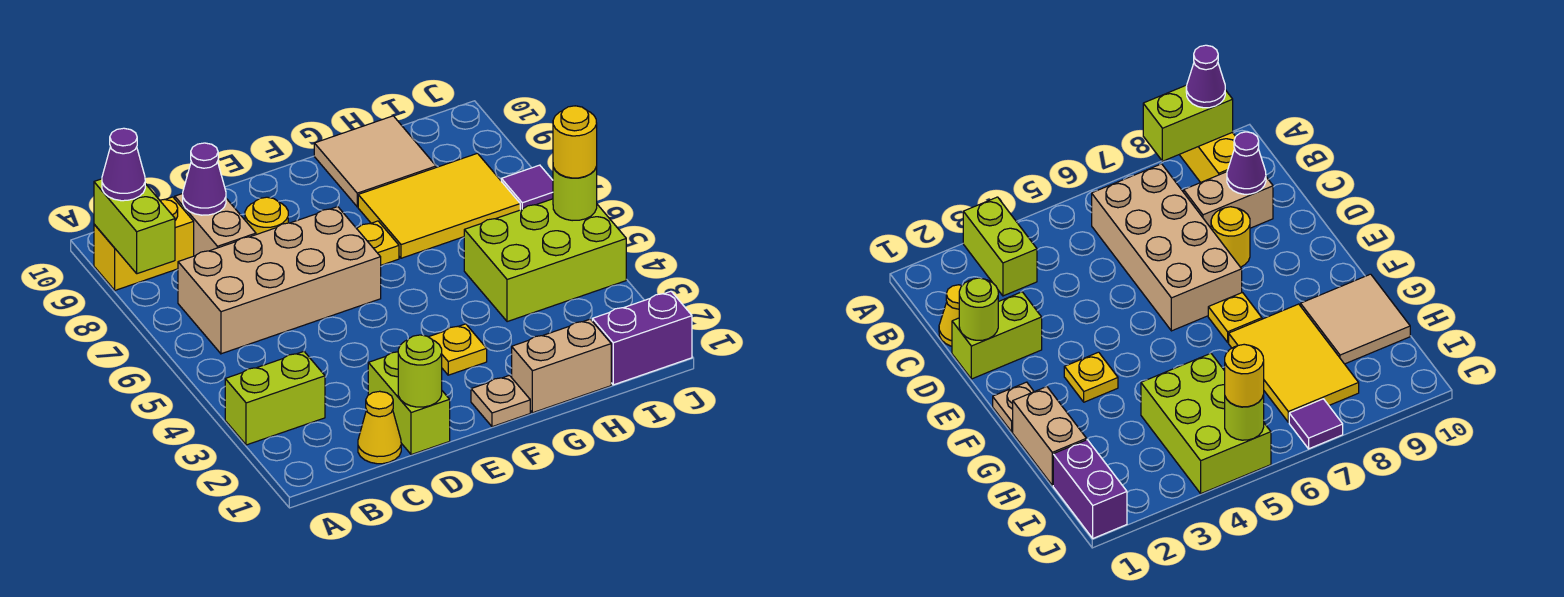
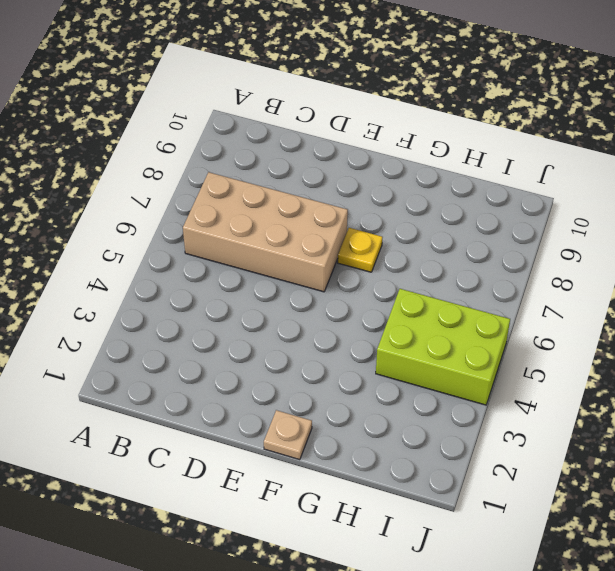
none -> lime brick A3:B3 level 1
none -> yellow brick A9:B9 level 1
none -> yellow cone C1 level 1

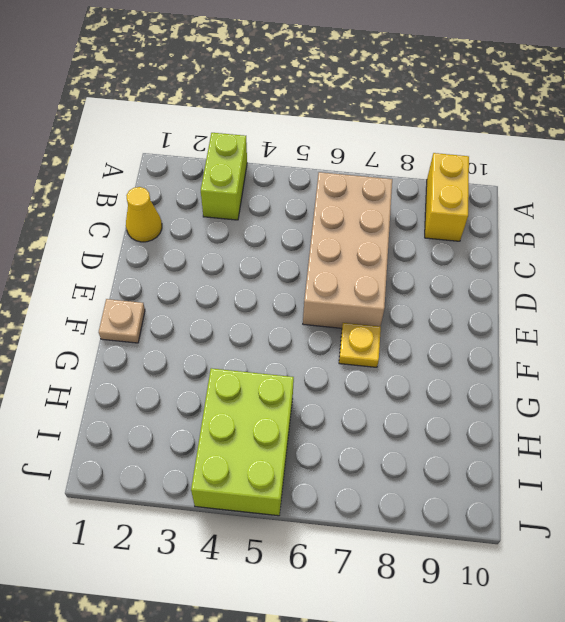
none -> tan brick C8:C9 level 1
none -> lime brick D1:D2 level 1
none -> yellow round brick D8 level 1

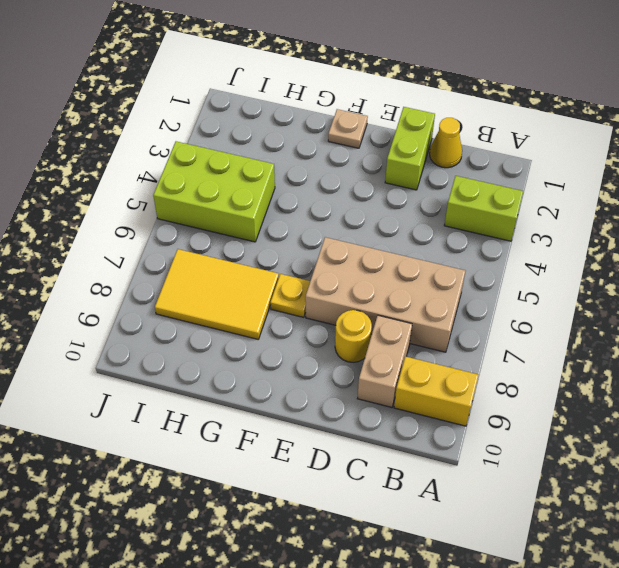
none -> yellow plate F3 level 1
none -> tan brick G1:H1 level 1
none -> tan tile G9:H10 level 1

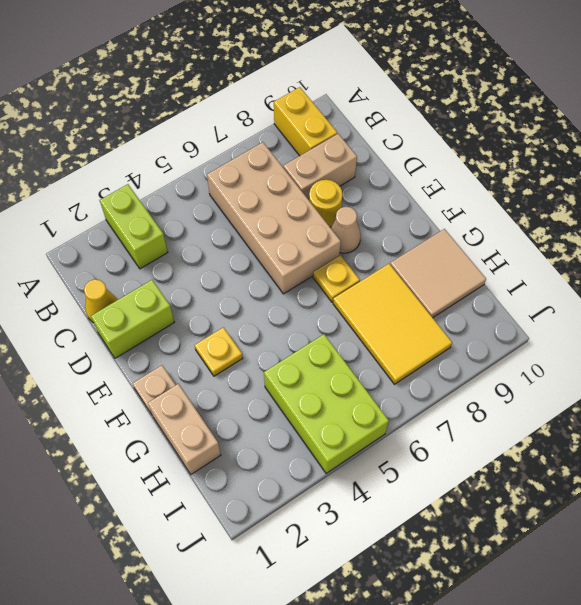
tan cone E8 level 1 -> none
none -> purple brick I1:J1 level 1
none -> purple tile J7 level 1
none -> lime brick A8:A9 level 2

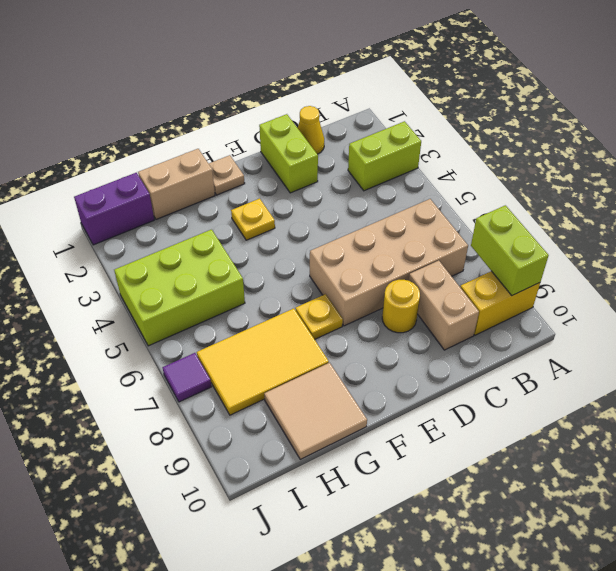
none -> purple cone C9 level 2
none -> lime round brick D1 level 2
none -> lime round brick J5 level 2

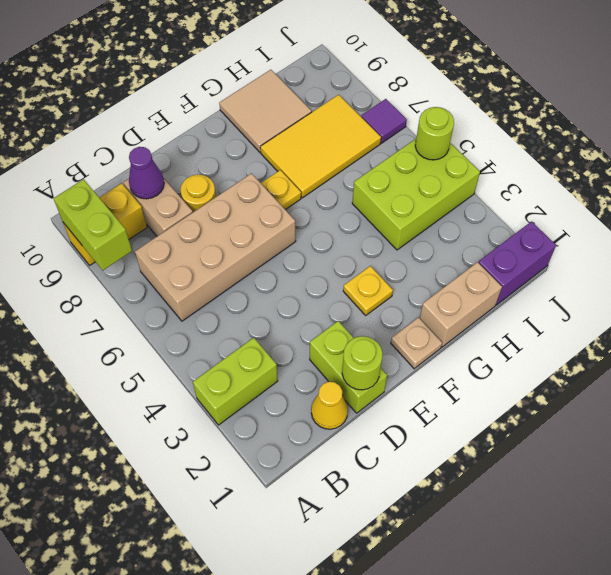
none -> purple cone A9 level 3
none -> yellow round brick J5 level 3

